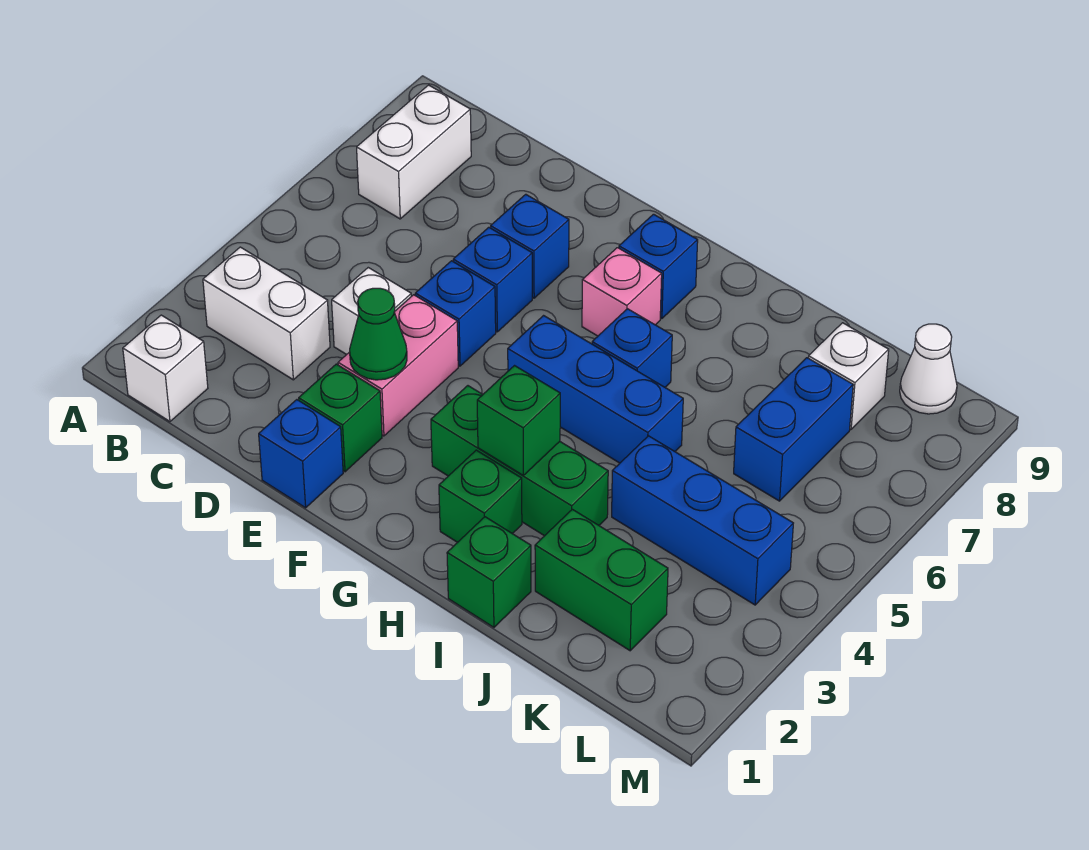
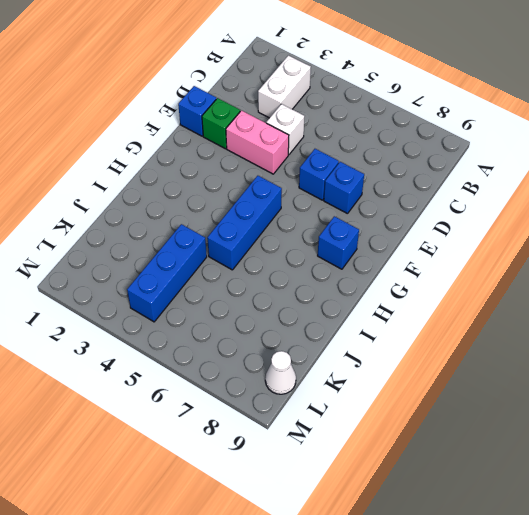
none -> white brick B1 level 1
none -> white brick B7:B8 level 1
none -> blue brick E5 level 1

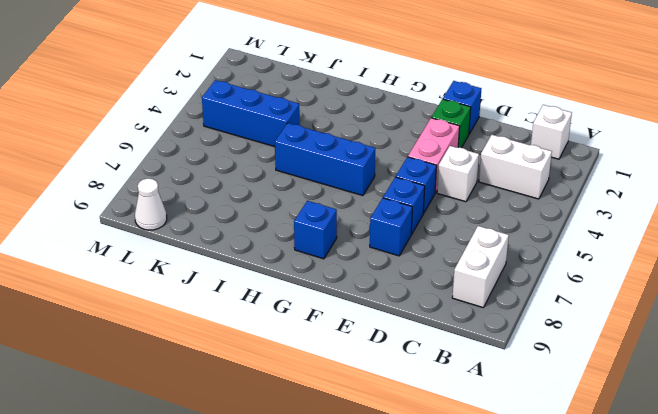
none -> green brick G3:I3 level 1
none -> pink brick G7 level 1
none -> green brick H2 level 1

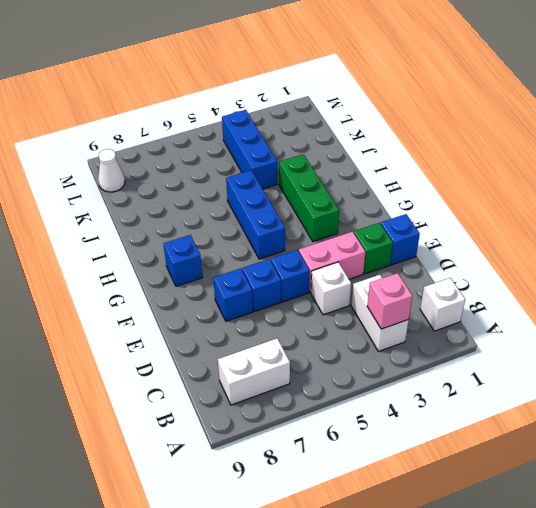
pink brick B3 level 2 -> pink brick G7 level 1
none -> green brick H2 level 1
none -> blue brick H6 level 1
none -> green brick I1 level 1

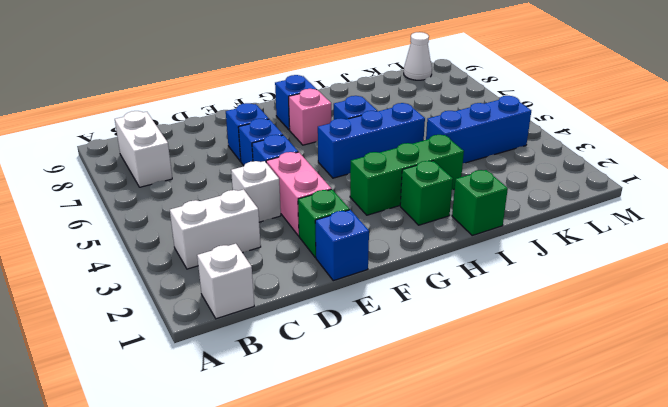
none -> green brick J2:K2 level 1
none -> blue brick K6:K7 level 1
none -> white brick K8 level 1

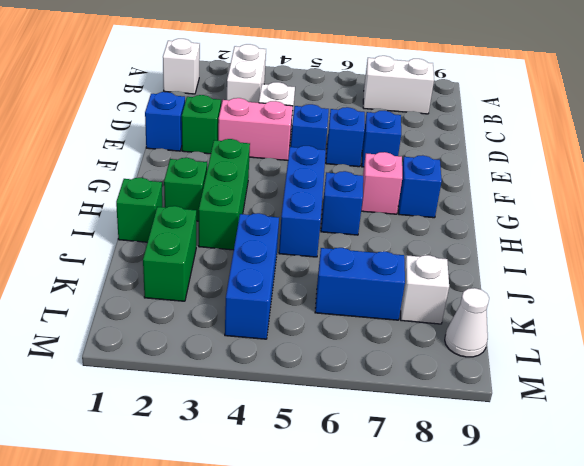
none -> green cone E3 level 2
none -> green brick H3 level 2

